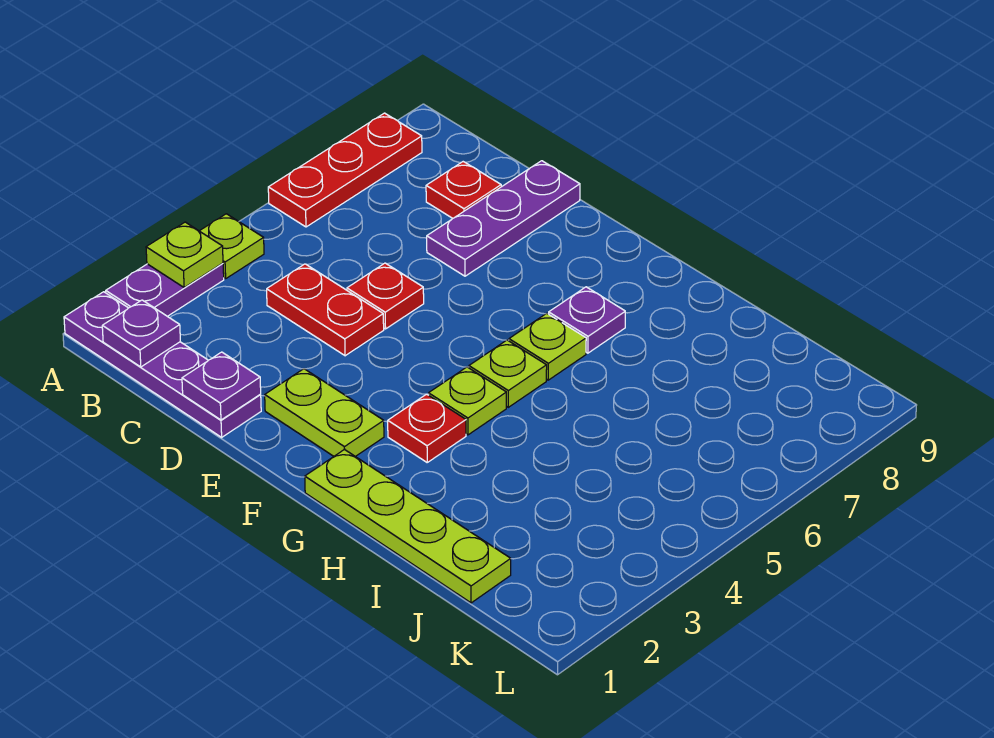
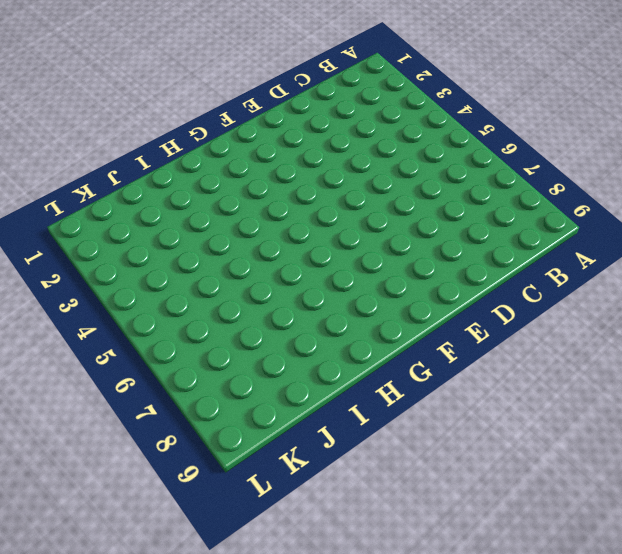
none -> purple plate A1:D1 level 1
none -> purple plate A2:A3 level 1
none -> lime plate A4 level 1

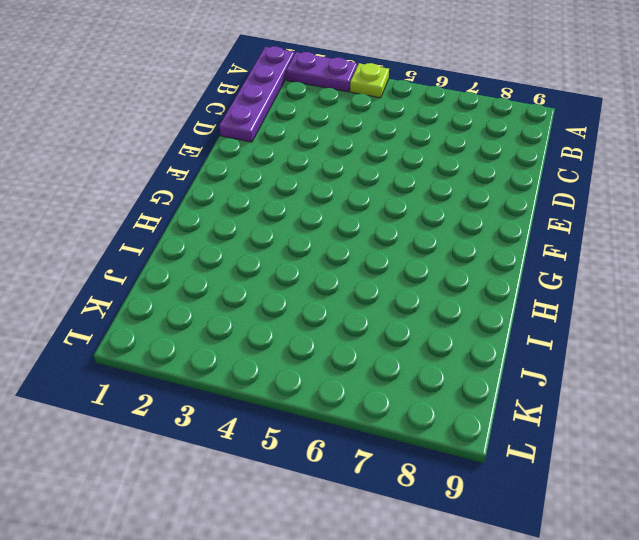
none -> red plate A6:A8 level 1
none -> red plate C4:D4 level 1
none -> red plate C8 level 1

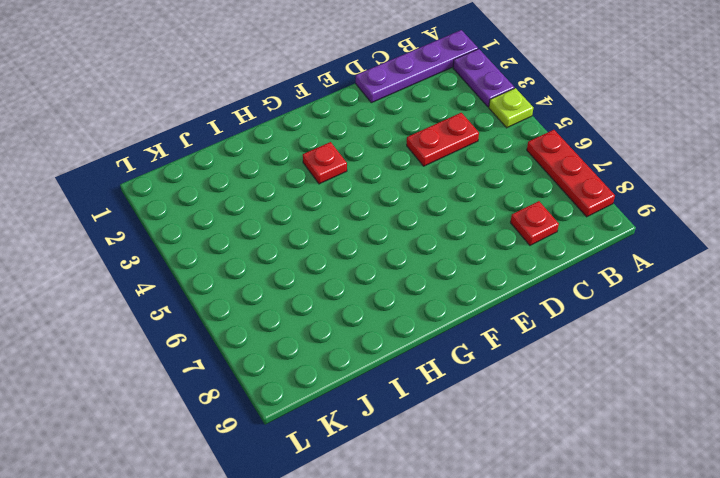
none -> red plate D5 level 1
none -> purple plate D7:D9 level 1
none -> lime plate E2:F2 level 1

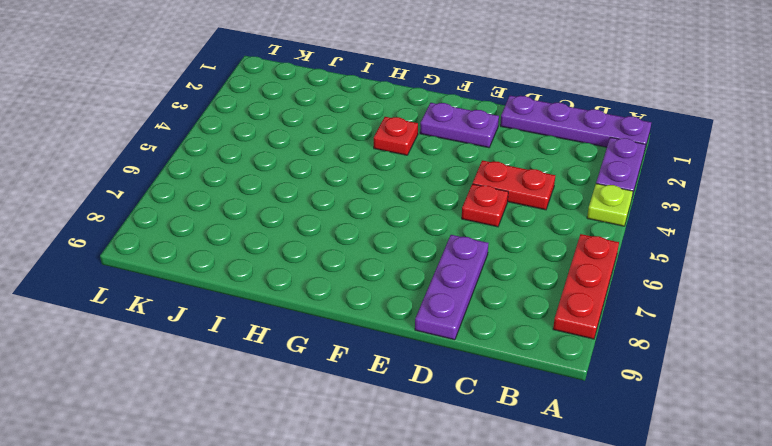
purple plate E2:F2 level 1 -> lime plate E2:F2 level 1
none -> red plate C8 level 1
none -> lime plate G1:J1 level 1
none -> lime plate G4 level 1

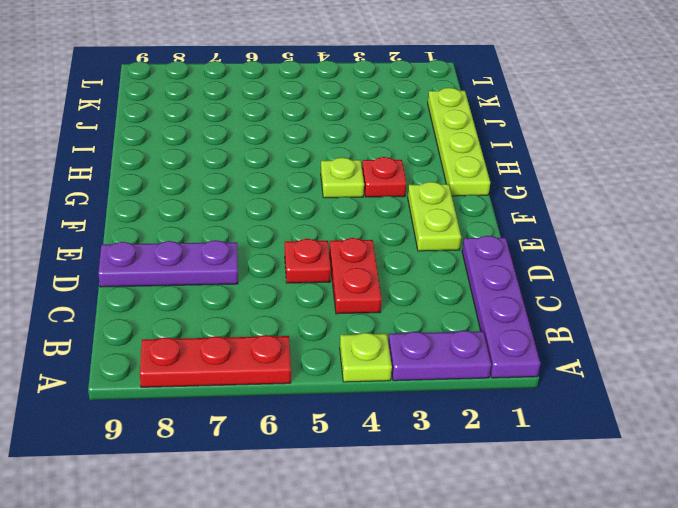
none -> red plate C8 level 1
none -> lime plate G5 level 1
none -> lime plate G6 level 1

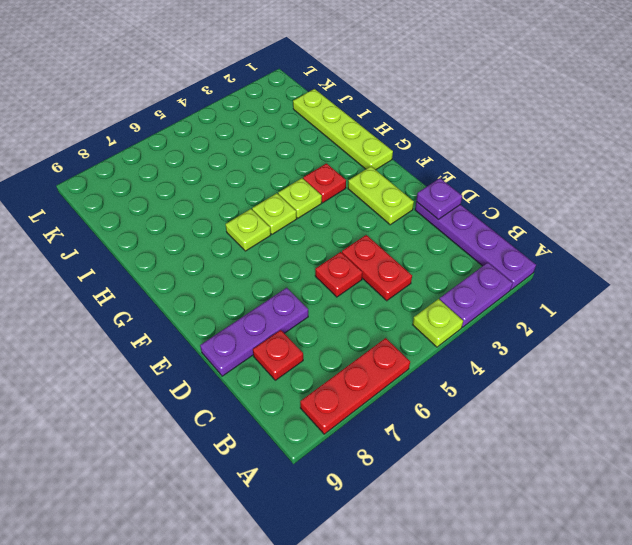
none -> purple plate G7 level 1
none -> lime plate A3 level 2
none -> purple plate B1 level 2

